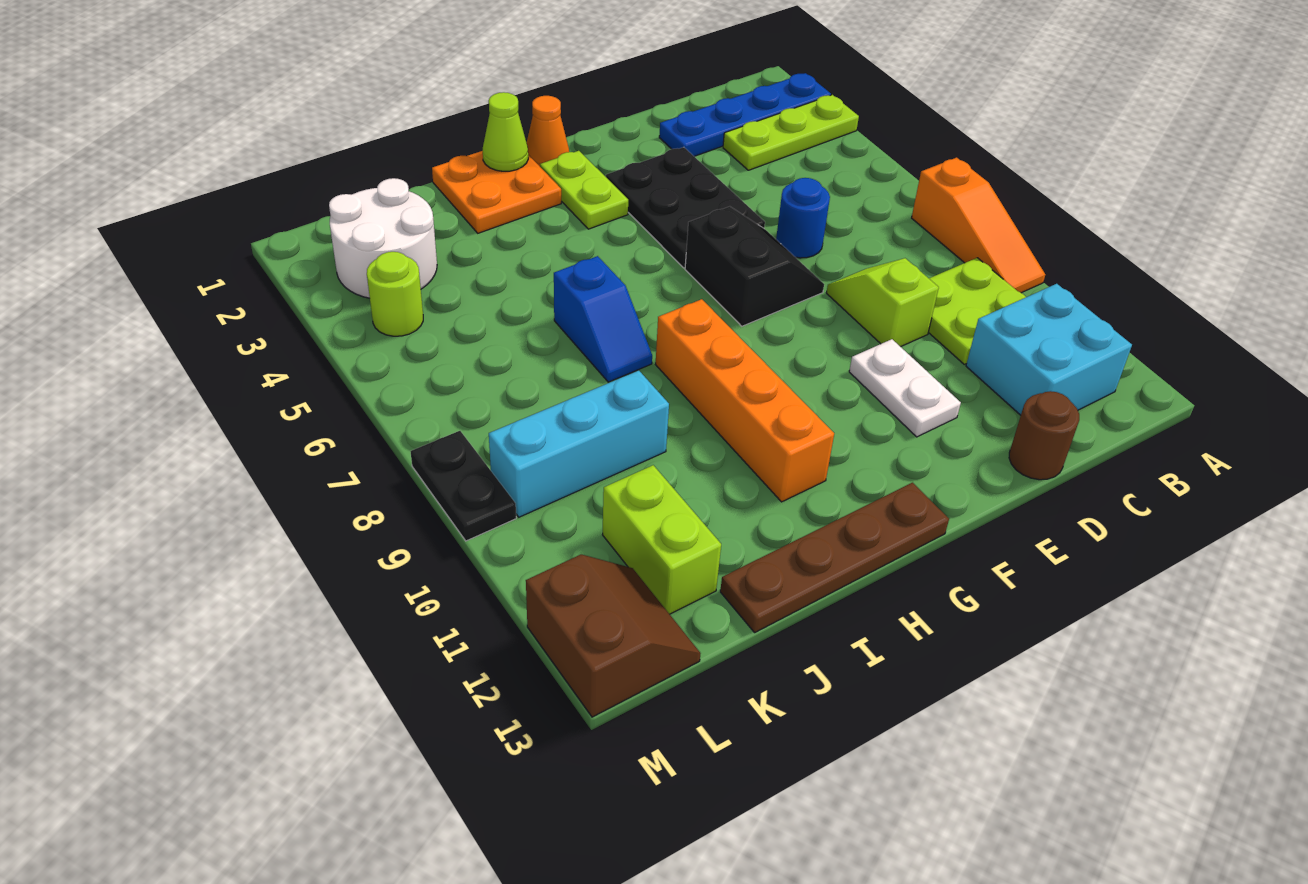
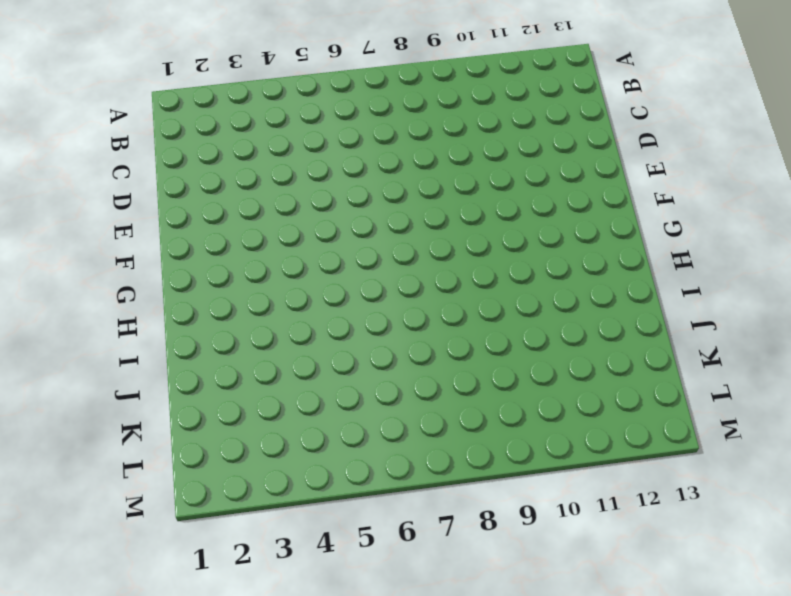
none -> blue plate A2:D2 level 1
none -> lime plate A3:C3 level 1
none -> orange slope A7:A9 level 1 top 7

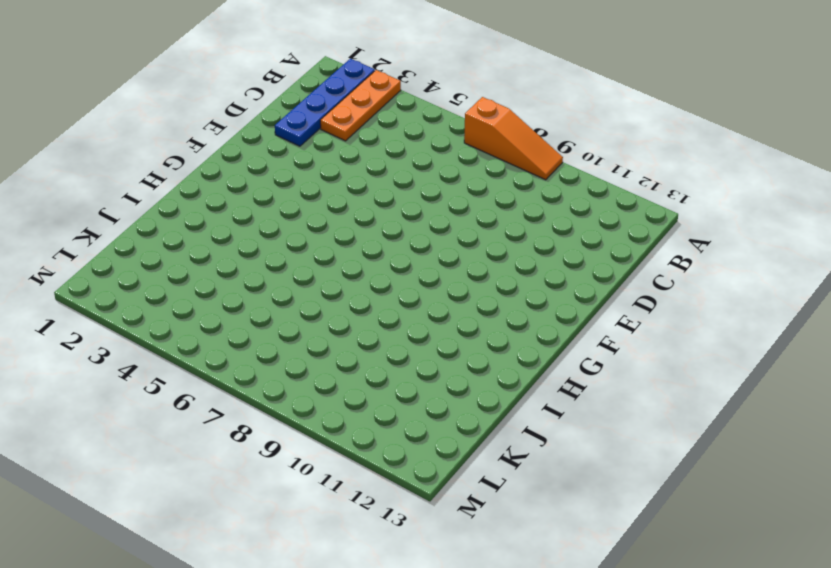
orange plate A3:C3 level 1 -> lime plate A3:C3 level 1
none -> lime plate B9:C10 level 1
none -> cyan brick B11:C12 level 1
none -> blue round brick D6 level 1

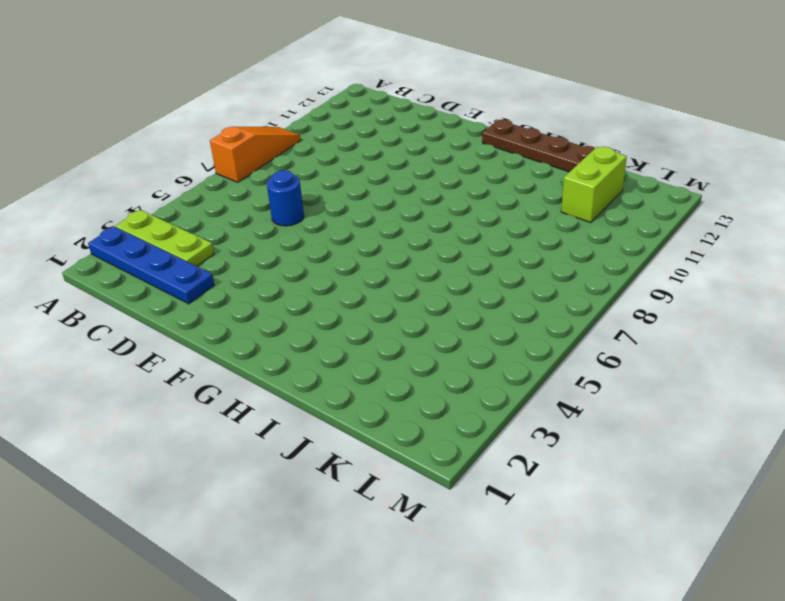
none -> lime plate B9:C10 level 1
none -> cyan brick B11:C12 level 1
none -> lime slope D8:D9 level 1 top 9

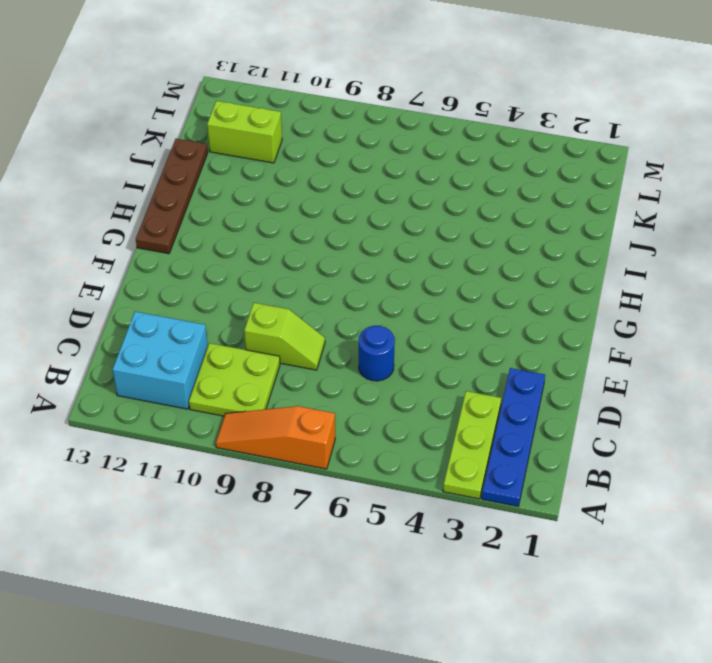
none -> brown round brick D13 level 1
none -> black plate E3:F5 level 1
none -> black slope E6:F7 level 1 top F

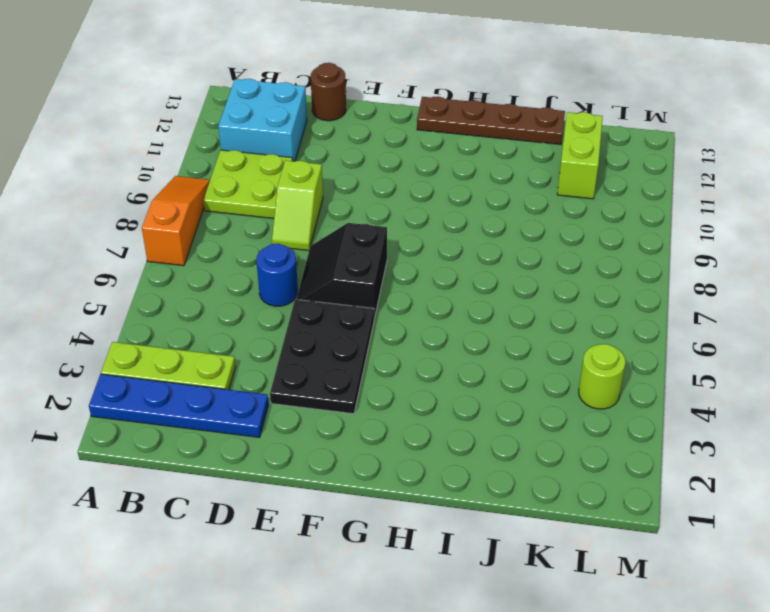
none -> white plate E10:E11 level 1
none -> orange cone G1 level 1
none -> lime plate G2:G3 level 1

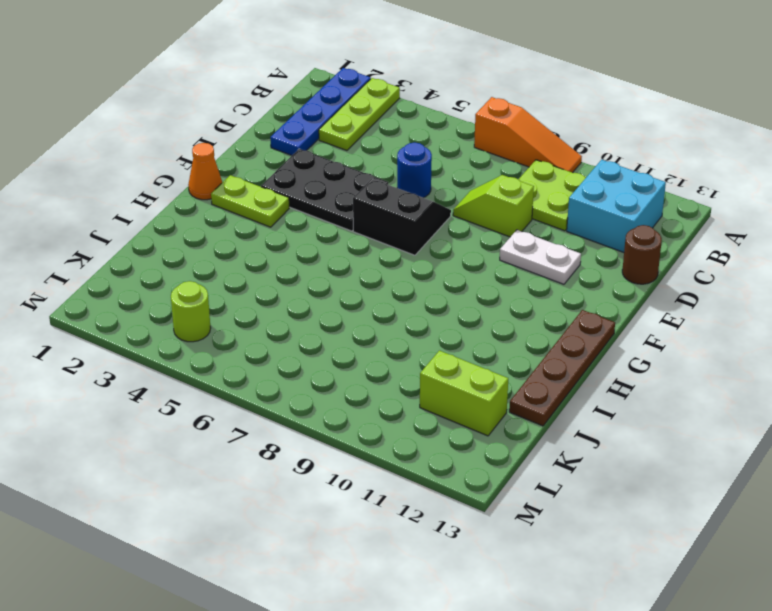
none -> orange plate H1:I2 level 1
none -> orange brick H8:H11 level 1
none -> blue slope I6:I7 level 1 top 6

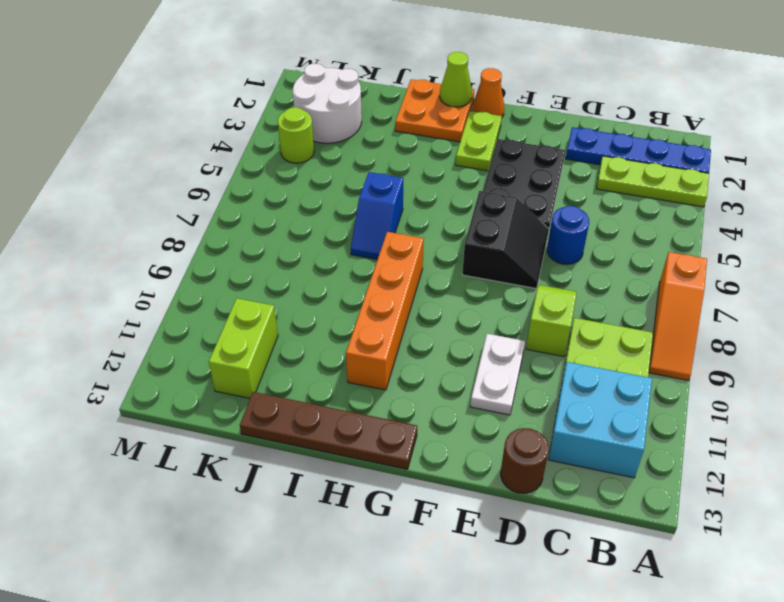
none -> cyan brick J9:L9 level 1
none -> brown slope L12:M13 level 1 top M
none -> black plate M8:M9 level 1

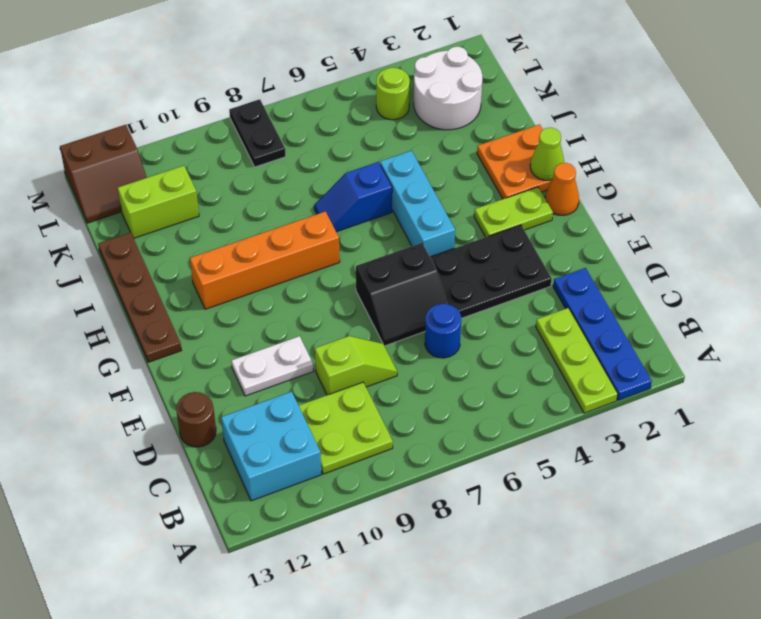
cyan brick G5:I5 level 1 -> cyan brick J9:L9 level 1
black plate L8:M8 level 1 -> black plate M8:M9 level 1
none -> orange slope A7:A9 level 1 top 7

